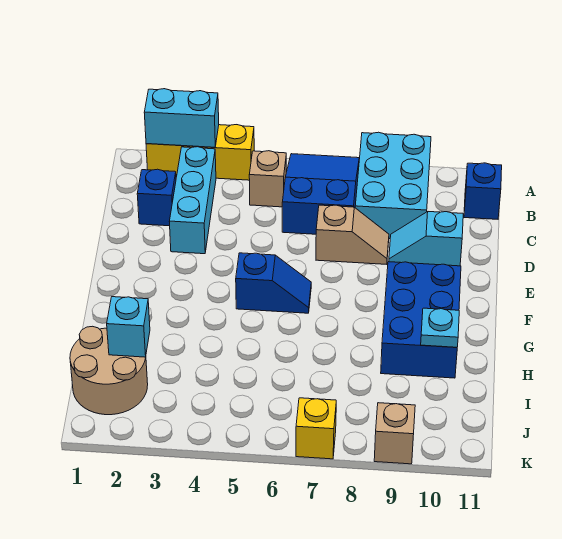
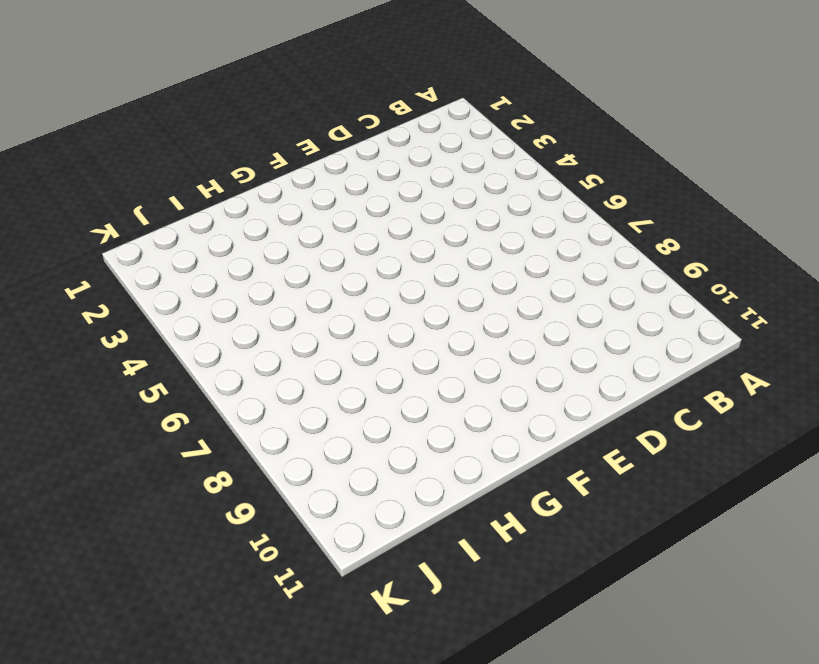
none -> yellow brick A2:A4 level 1
none -> blue slope A6:C7 level 1 top C
none -> cyan brick A8:C9 level 1

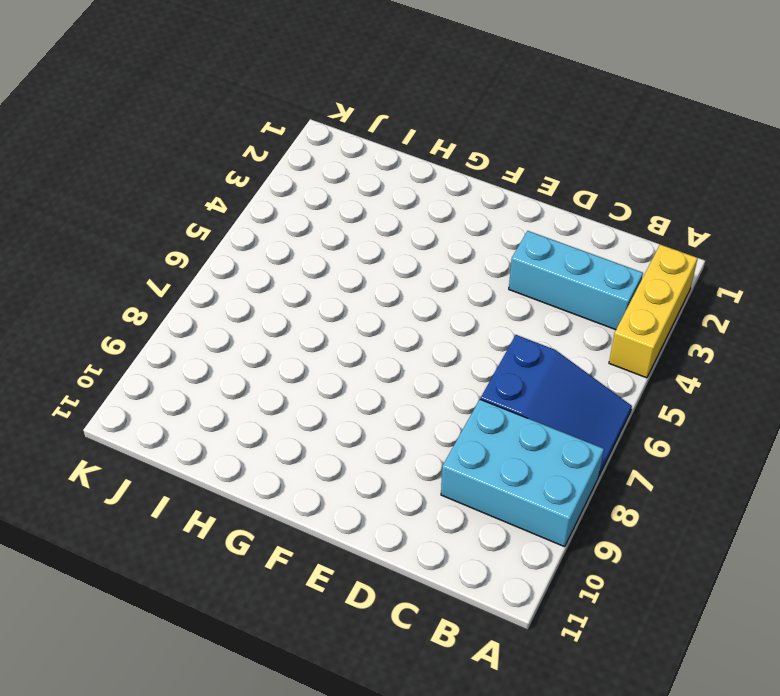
none -> tan brick B5 level 1
none -> blue brick B11 level 1
none -> blue brick C2 level 1

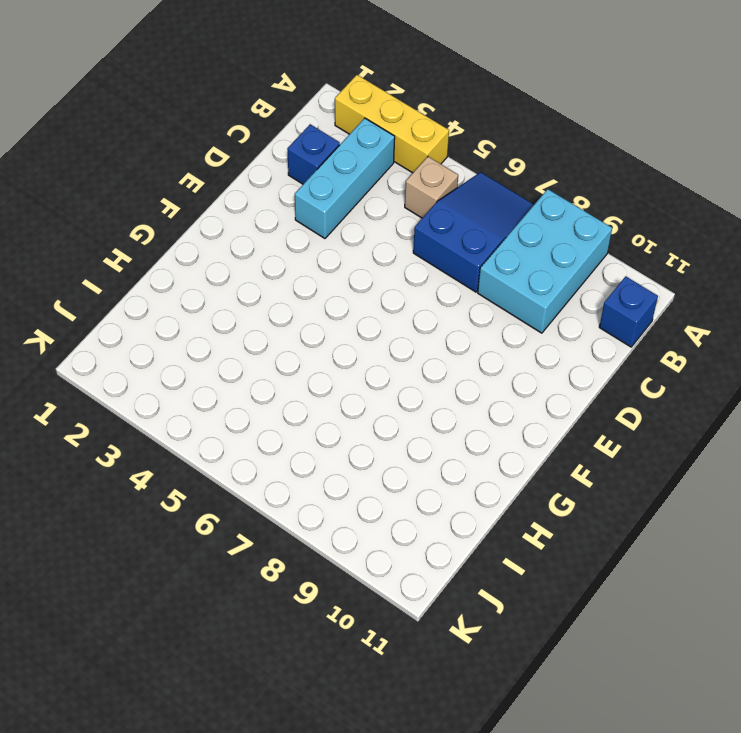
none -> tan slope D7:D8 level 1 top 7
none -> cyan slope D9:D10 level 1 top 10
none -> blue slope F5:F6 level 1 top 5

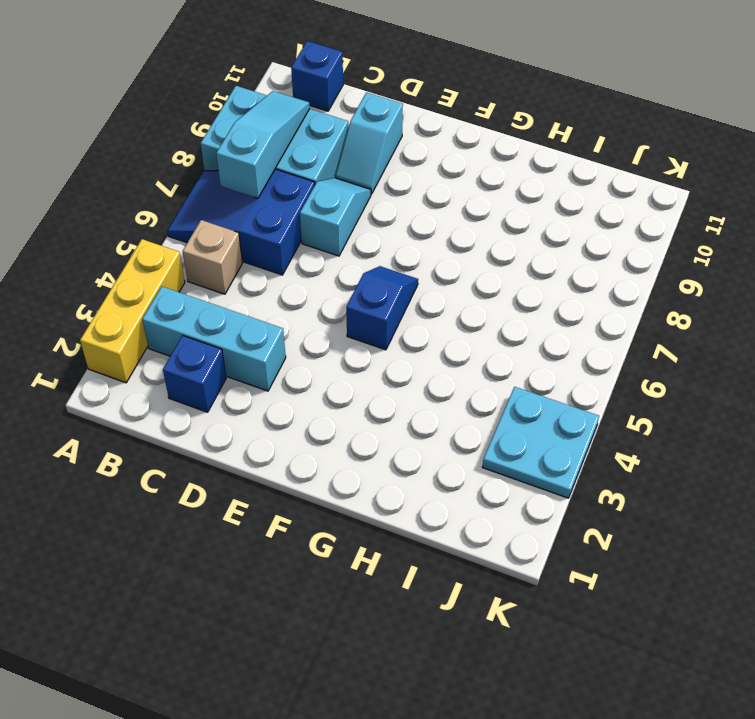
cyan slope B7:B9 level 2 top 7 -> none
cyan slope D7:D8 level 1 top 7 -> tan slope D7:D8 level 1 top 7
cyan plate J3:K4 level 1 -> none
none -> blue brick F9:H10 level 1
none -> tan round brick I1:J2 level 1
none -> yellow brick K7 level 1

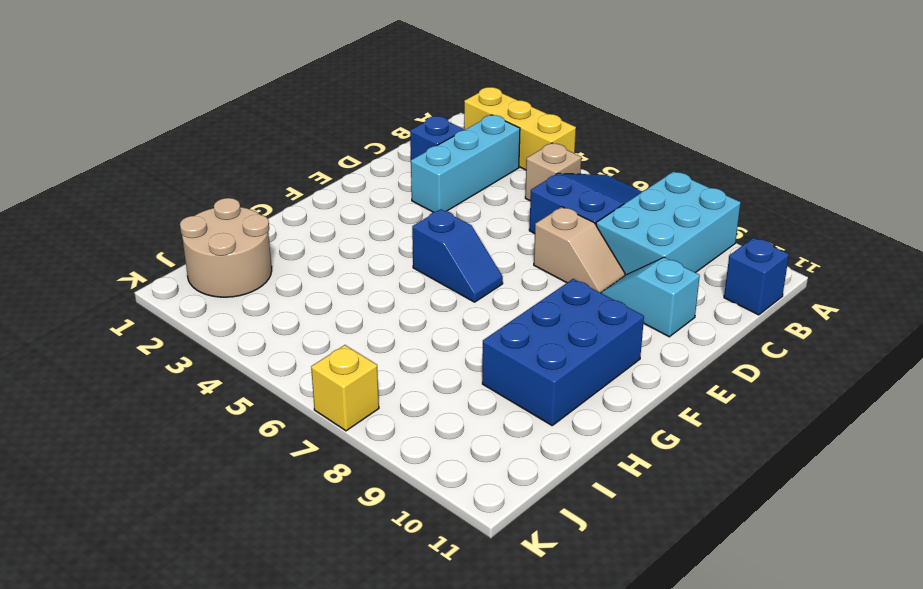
none -> tan brick K9 level 1
none -> cyan brick A2:A3 level 2
none -> cyan plate H10 level 2

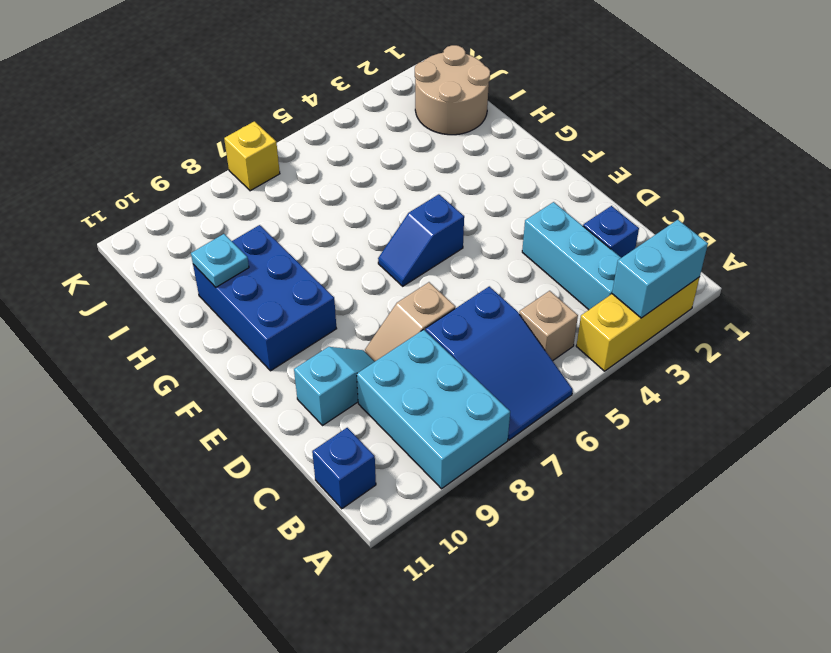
none -> tan brick K9 level 1
none -> cyan brick I2 level 2

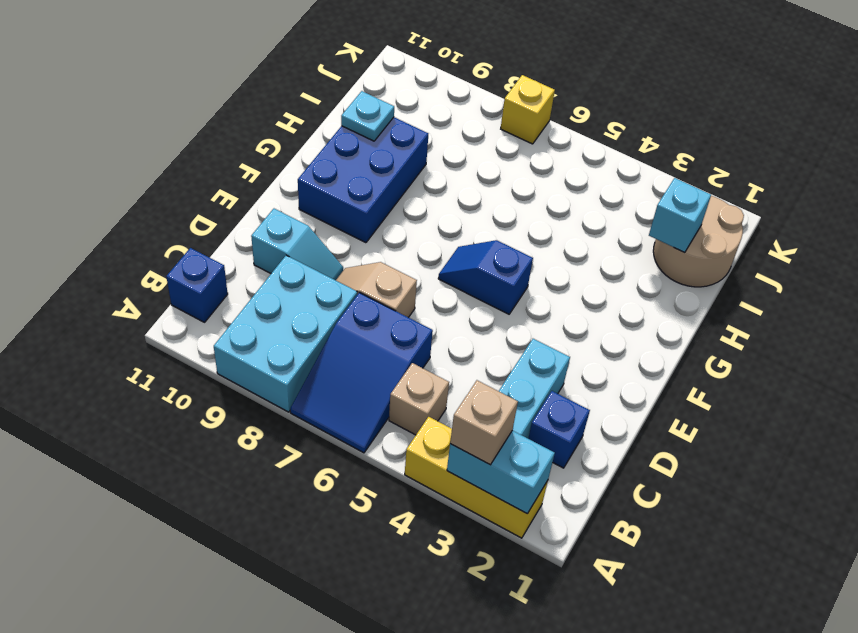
tan brick A3 level 3 -> tan brick K9 level 1

